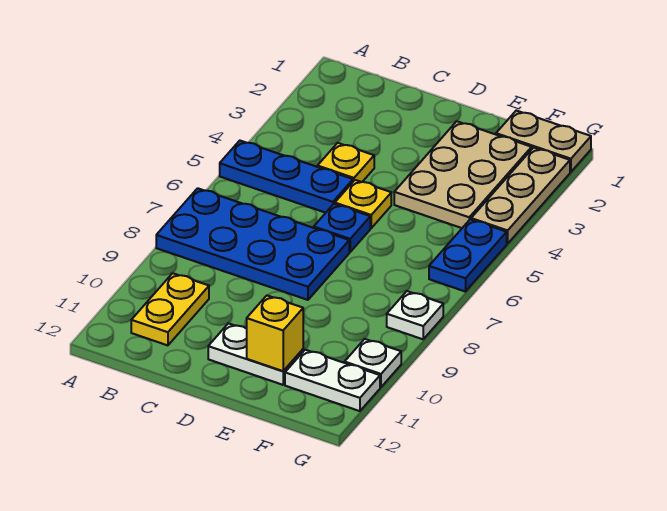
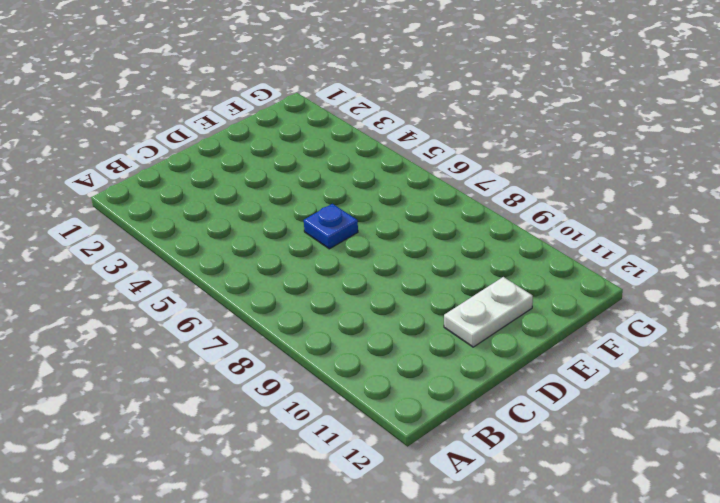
none -> blue plate A5:C5 level 1
none -> blue plate A7:D8 level 1
none -> yellow plate B10:B11 level 1

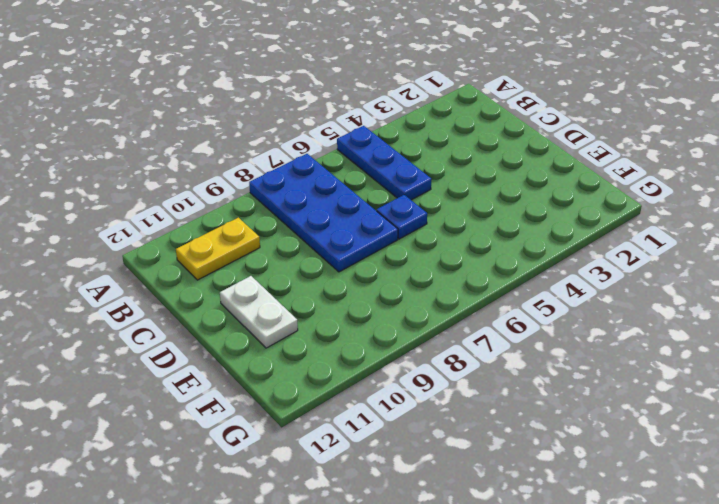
none -> yellow plate C4 level 1
none -> yellow plate D5 level 1
none -> tan plate E2:F4 level 1

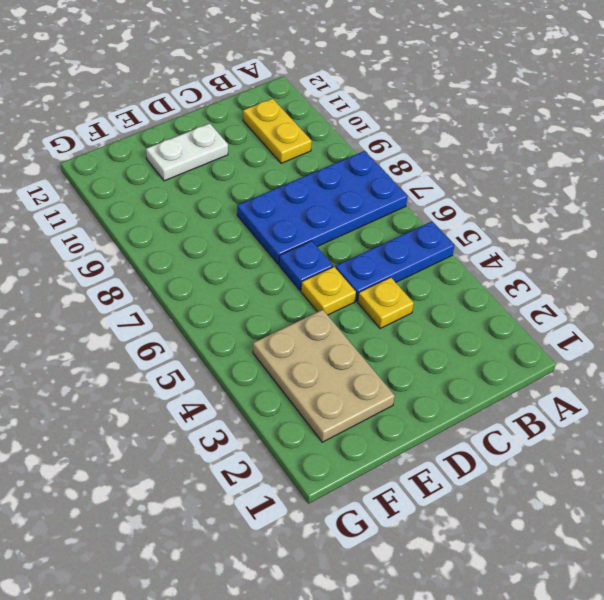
none -> tan plate F1:G1 level 1
none -> white plate F11:G11 level 1
none -> tan plate G2:G4 level 1

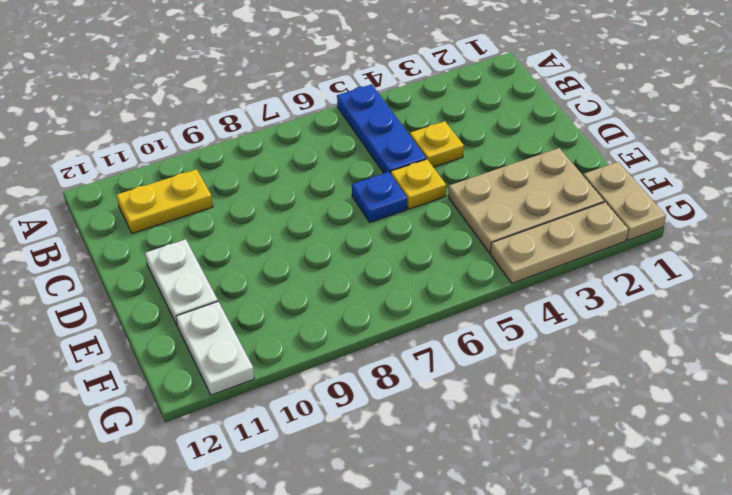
none -> blue plate A7:D8 level 1
none -> blue plate G5:G6 level 1
none -> white plate G8 level 1

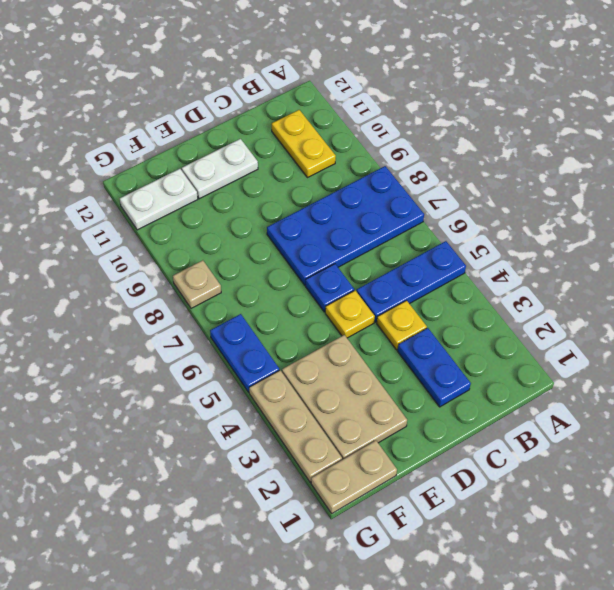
blue plate C2:C3 level 1 -> none
tan plate G8 level 1 -> white plate G8 level 1
none -> white plate G10 level 1
none -> yellow brick E11 level 2

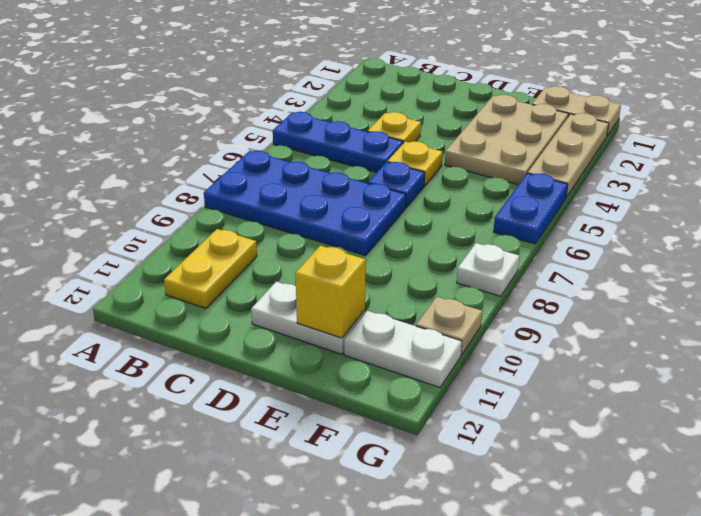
tan plate G10 level 1 -> white plate G10 level 1

